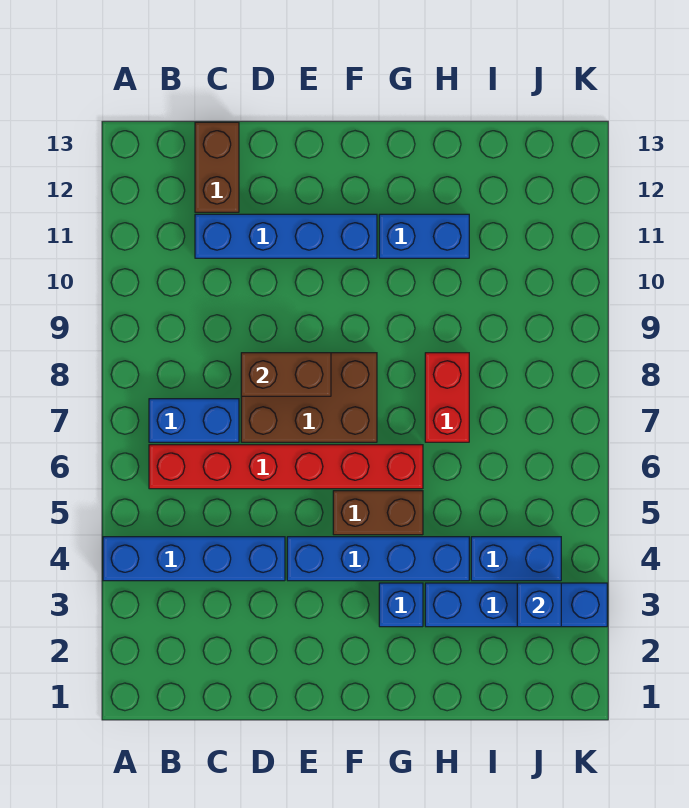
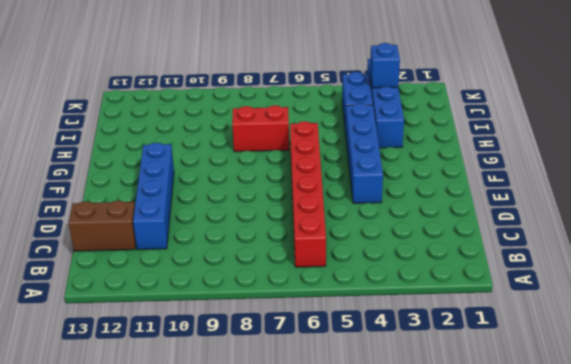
none -> blue brick A4:D4 level 1
none -> blue brick B7:C7 level 1
none -> brown brick D7:F8 level 1

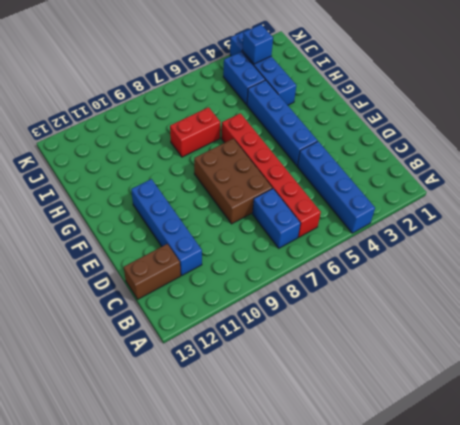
none -> brown brick F5:G5 level 1
none -> blue brick G3 level 1
none -> blue brick G11:H11 level 1

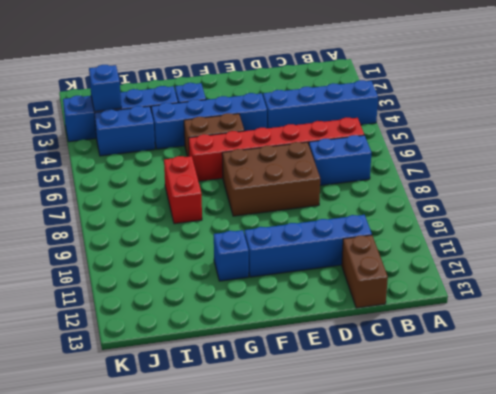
blue brick G11 level 1 -> blue brick G11:H11 level 1
none -> brown brick D8:E8 level 2

